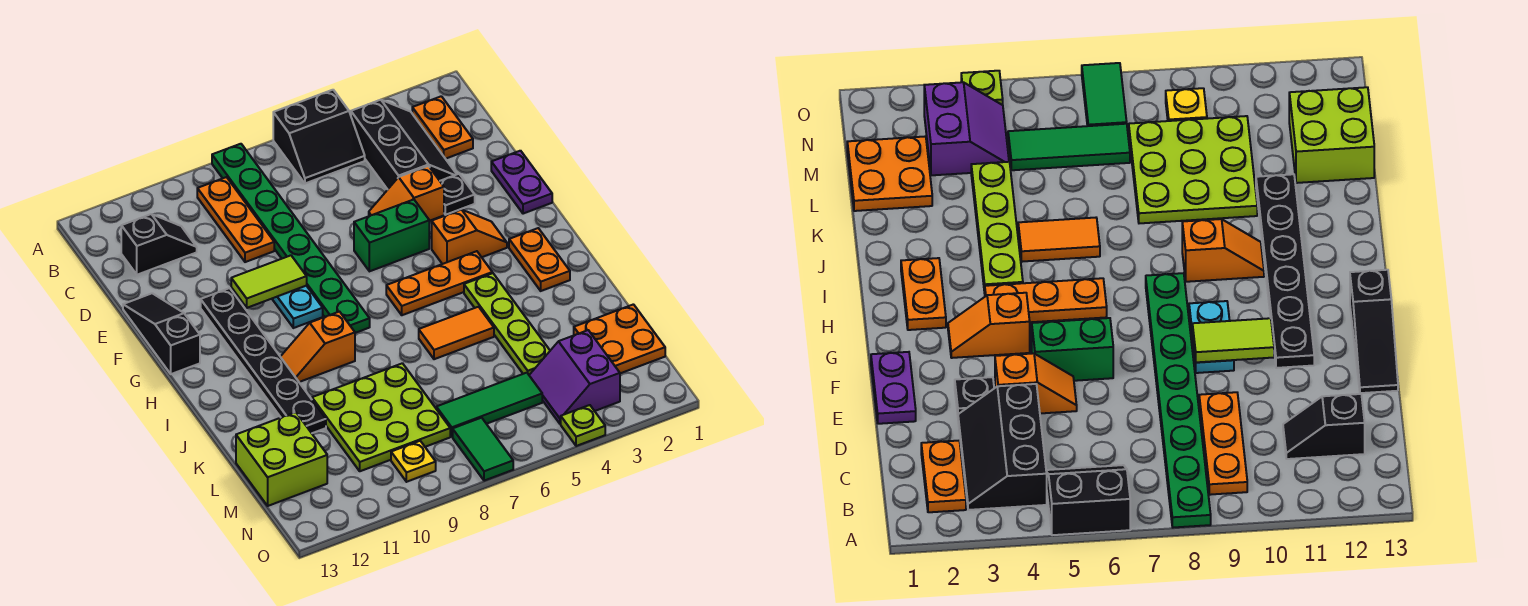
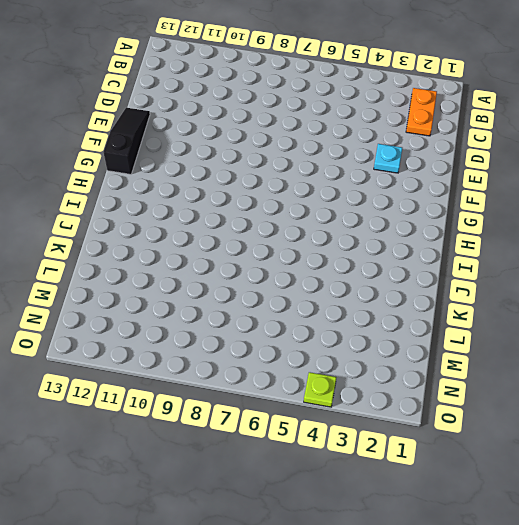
cyan plate E3 level 1 -> black plate E3 level 1
none -> black slope A5:B6 level 1 top A
none -> green plate A8:H8 level 1
none -> black slope B3:D4 level 1 top 4

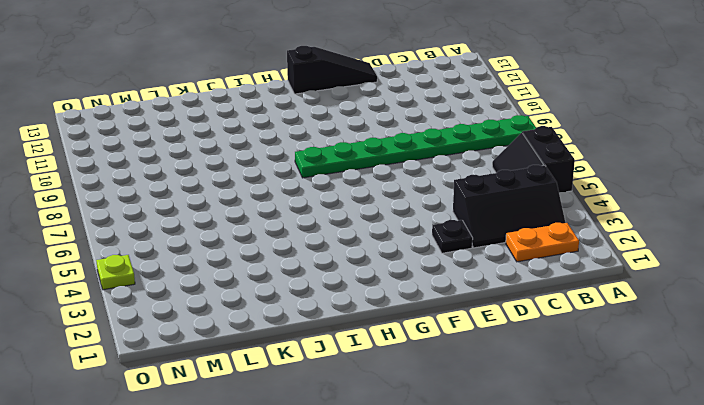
none -> orange plate B9:D9 level 1
none -> black slope C11:C12 level 1 top 12
none -> purple plate E1:F1 level 1

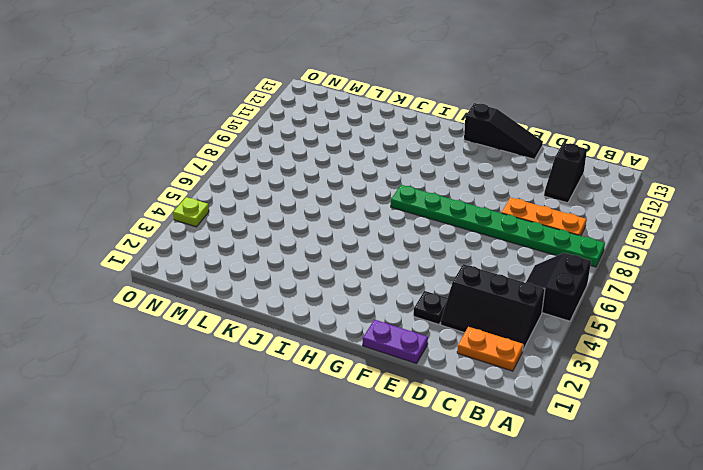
none -> orange slope E4:E5 level 1 top 4
none -> green brick F5:F6 level 1
none -> cyan plate F9:G9 level 1

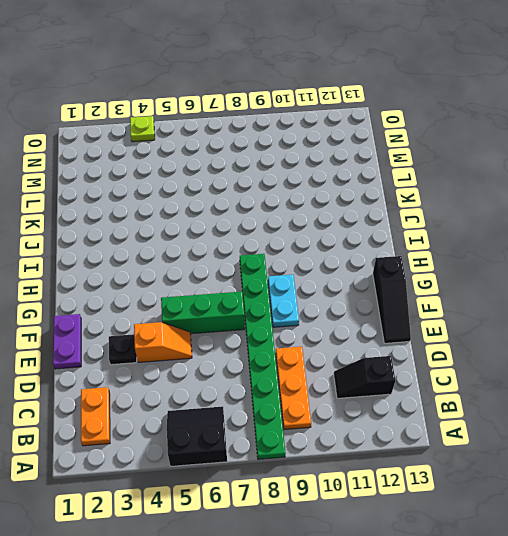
green brick F5:F7 level 1 -> green brick F5:F6 level 1
none -> black slope B3:D4 level 1 top 4
none -> black plate F11:K11 level 1
none -> orange slope G3:G4 level 1 top 4

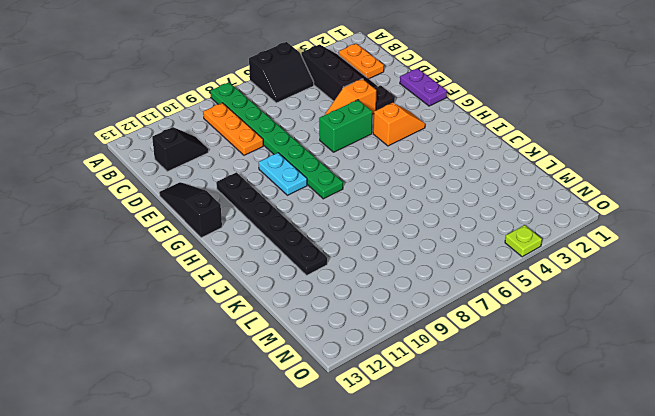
none -> orange plate H2:I2 level 1
none -> orange plate H4:H6 level 1
none -> lime plate I4:L4 level 1

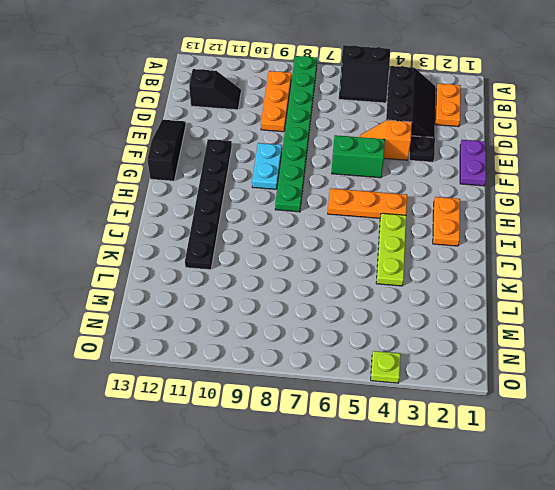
lime plate I4:K4 level 1 -> lime plate I4:L4 level 1
none -> orange slope G3:G4 level 1 top 4
none -> orange slope I9:I10 level 1 top 9
none -> orange tile J5:J6 level 1

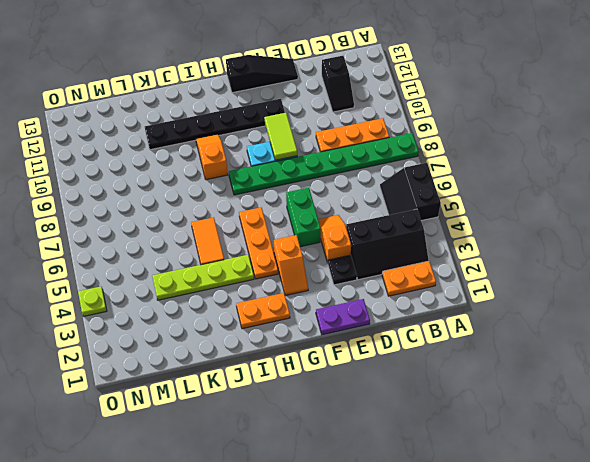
none -> lime plate K8:M10 level 1
none -> orange plate L1:M2 level 1
none -> lime brick L12:M13 level 1

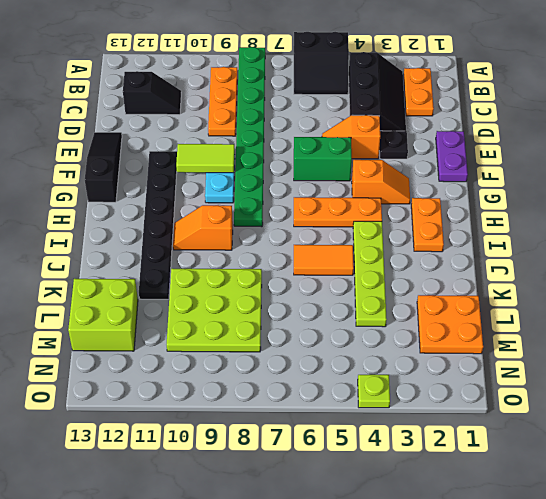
none -> purple slope M3:N4 level 1 top 3
none -> green tile M5:M7 level 1
none -> green tile N7:O7 level 1

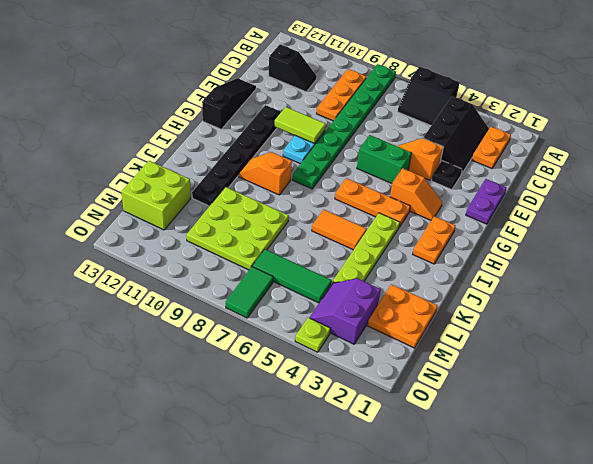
none -> yellow plate N9 level 1

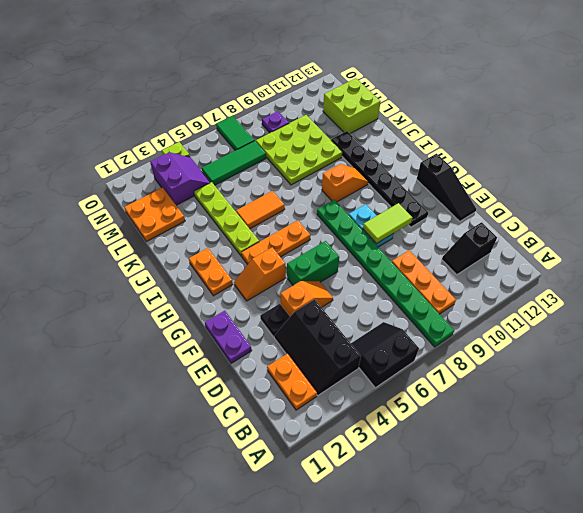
purple plate N9 level 1 -> yellow plate N9 level 1

